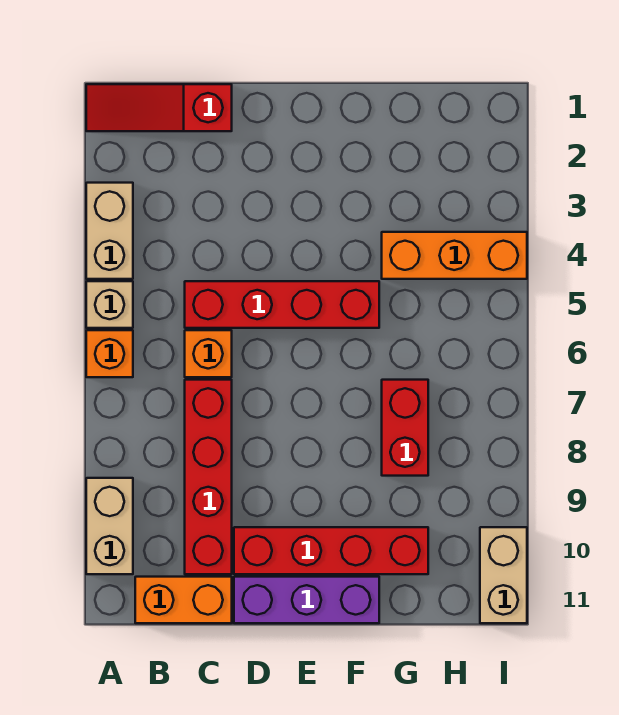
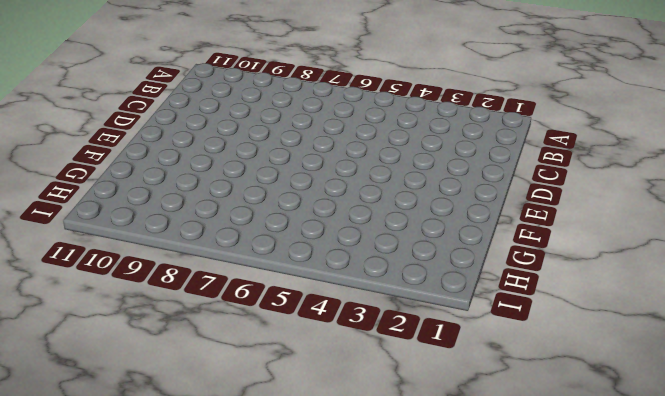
none -> red slope A1:C1 level 1 top C
none -> tan brick A3:A4 level 1
none -> tan brick A5 level 1

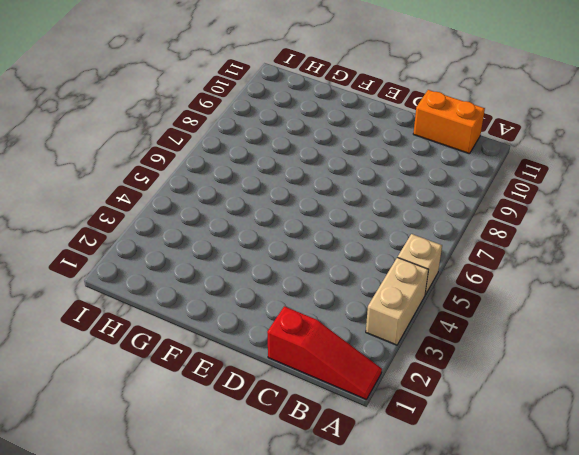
none -> orange brick A6 level 1
none -> tan brick A9:A10 level 1
none -> red brick C5:F5 level 1

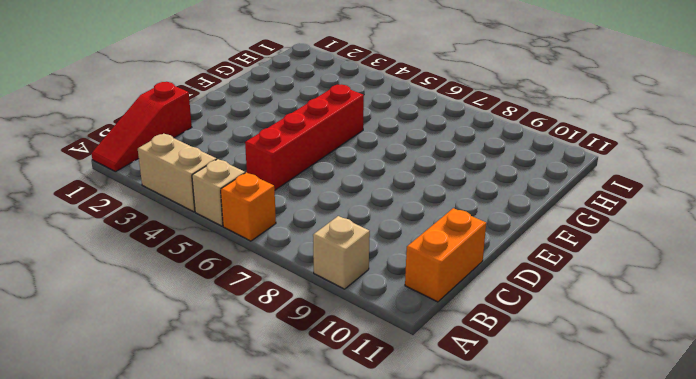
tan brick A9 level 1 -> tan brick A9:A10 level 1
none -> orange brick C6 level 1
none -> red brick C7:C10 level 1
none -> red brick D10:G10 level 1

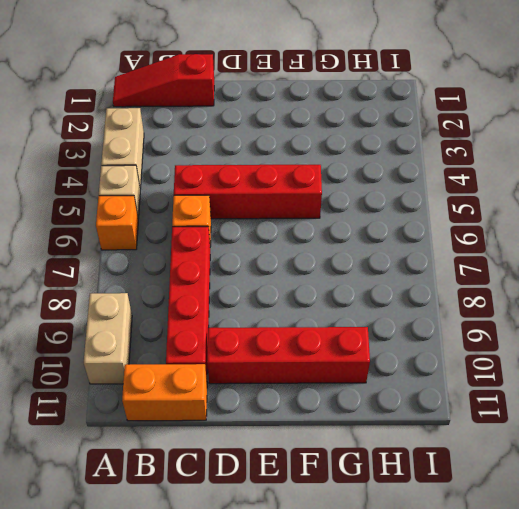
none -> purple brick D11:F11 level 1
none -> orange brick G4:I4 level 1
none -> red brick G7:G8 level 1

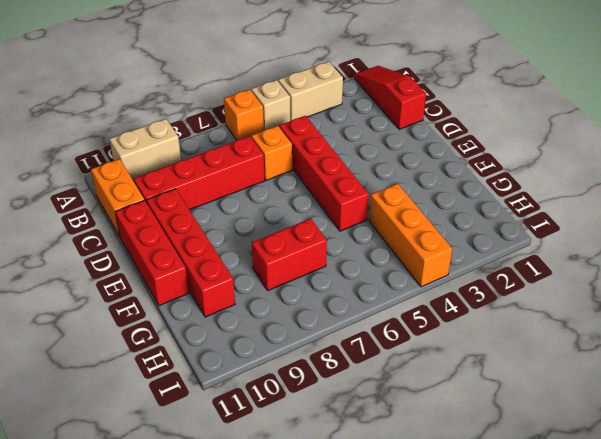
red brick D11:F11 level 1 -> purple brick D11:F11 level 1
none -> tan brick I10:I11 level 1

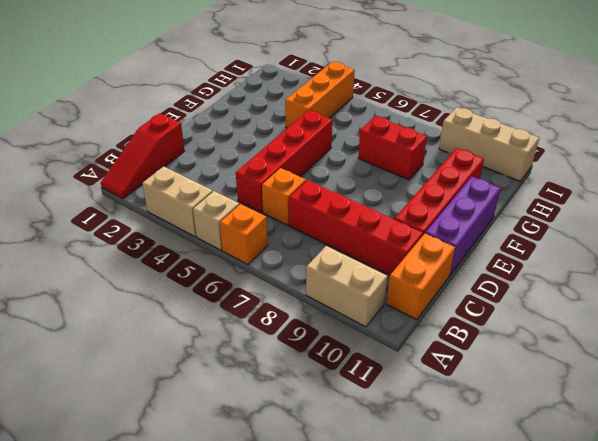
tan brick I9:I11 level 1 -> tan brick I10:I11 level 1

